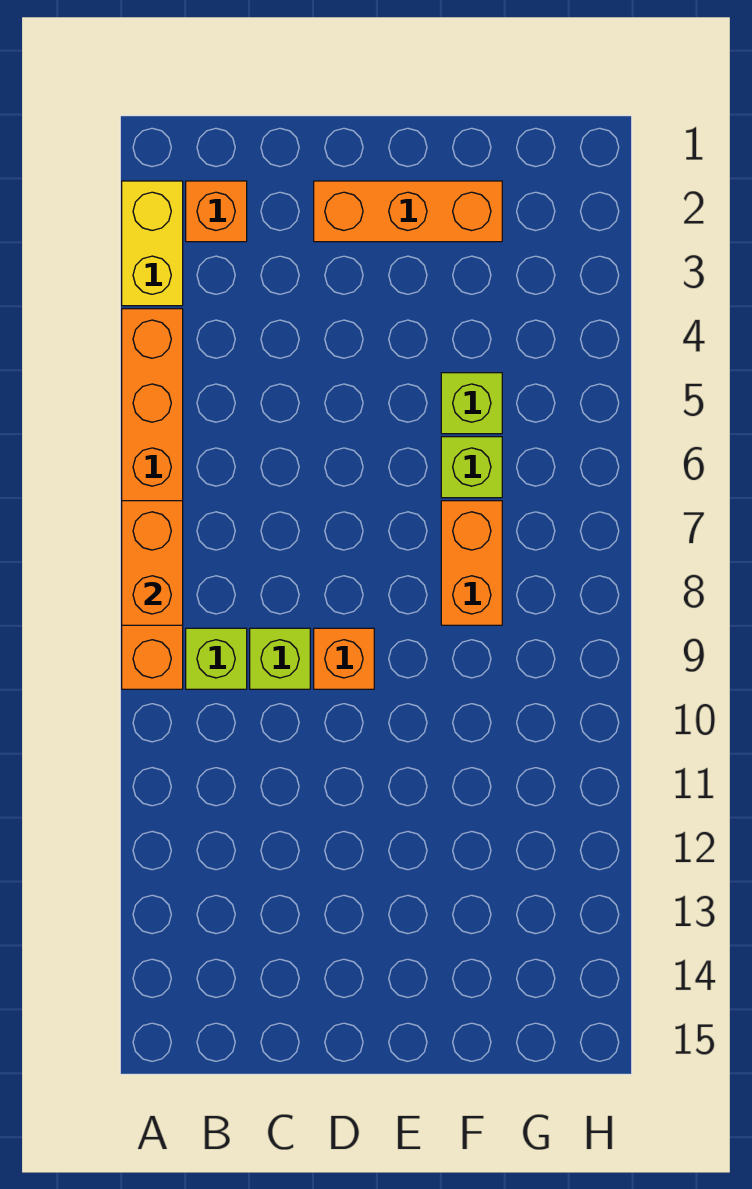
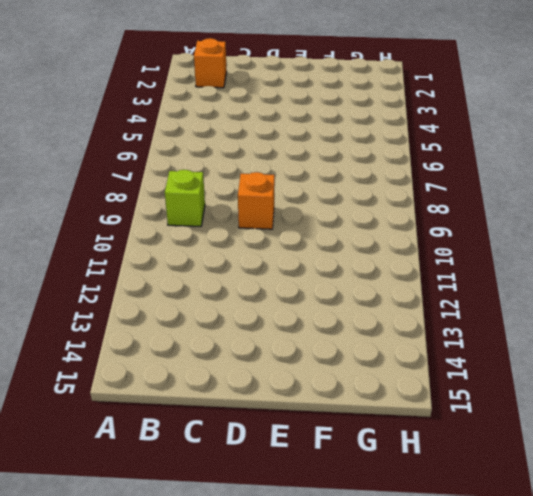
none -> yellow brick A2:A3 level 1
none -> orange brick A4:A9 level 1

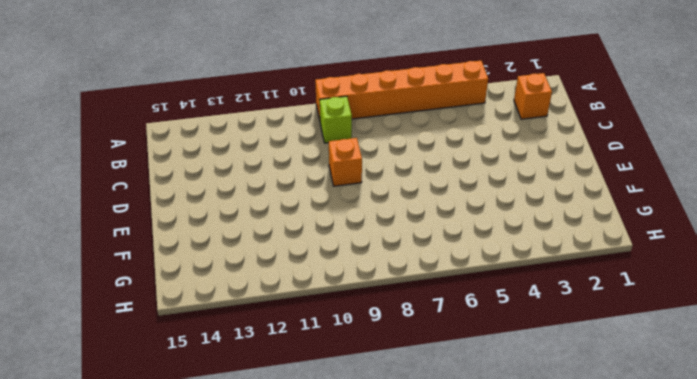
none -> yellow brick A2:A3 level 1
none -> lime brick C9 level 1

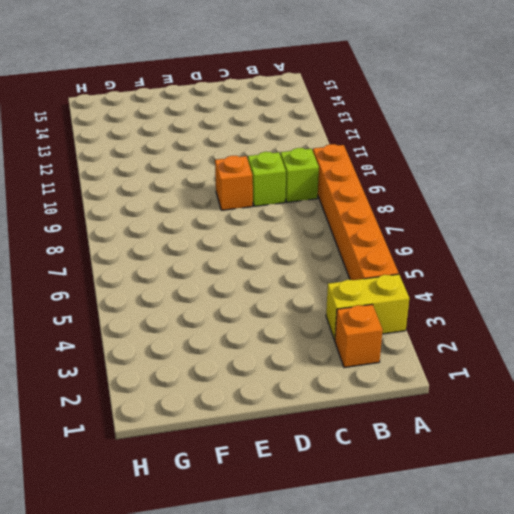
yellow brick A3:B3 level 1 -> yellow brick A2:A3 level 1
none -> orange brick D2:F2 level 1
none -> lime brick F5 level 1

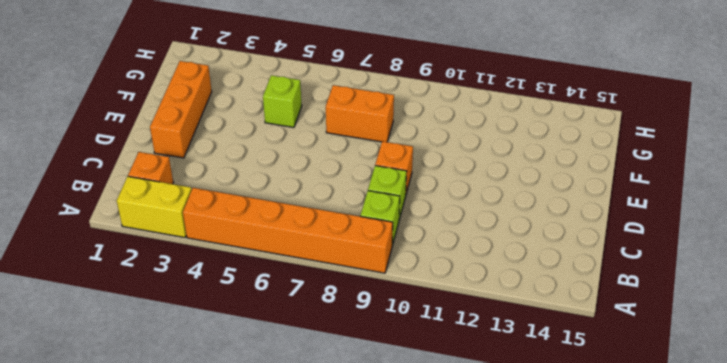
none -> lime brick F6 level 1
none -> orange brick A7:A8 level 2

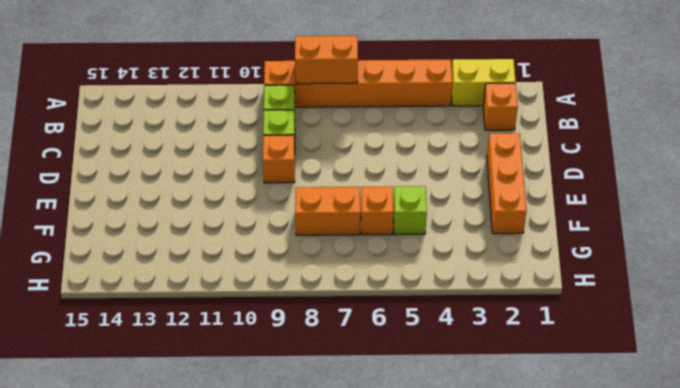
orange brick F6 level 1 -> lime brick F6 level 1

